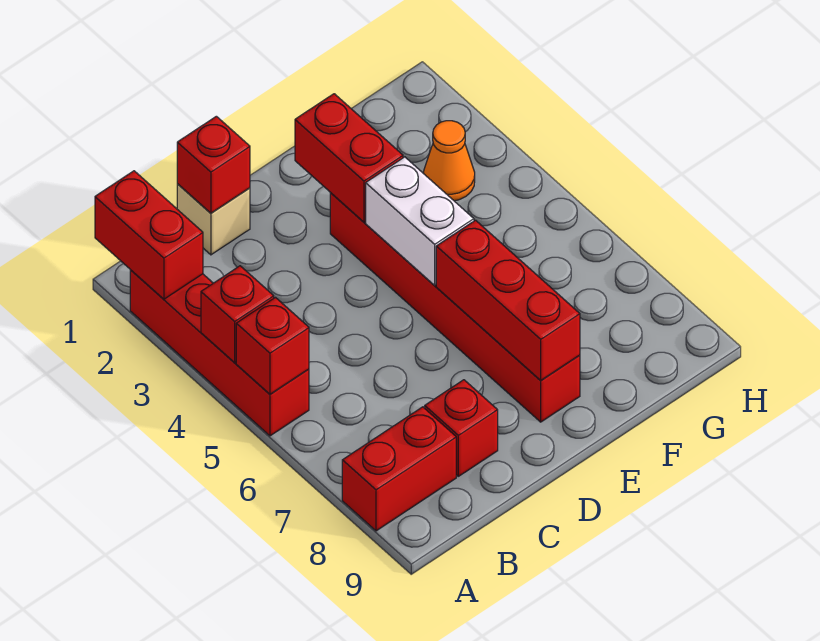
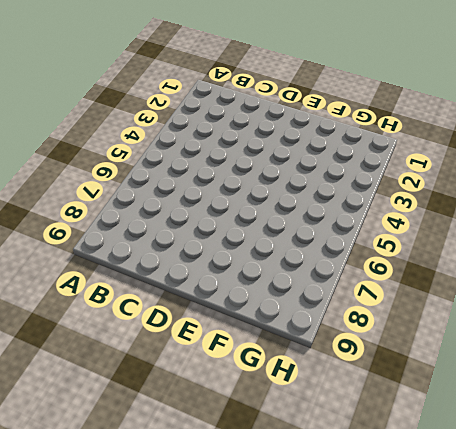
none -> red brick A2:A5 level 1
none -> red brick A8:B8 level 1
none -> tan brick C1 level 1

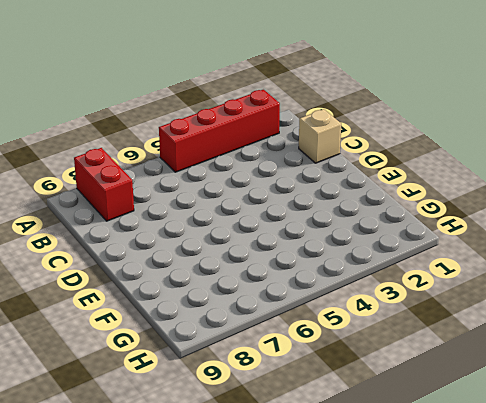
none -> red brick C8 level 1
none -> red brick E3:E8 level 1
none -> orange cone G3 level 1

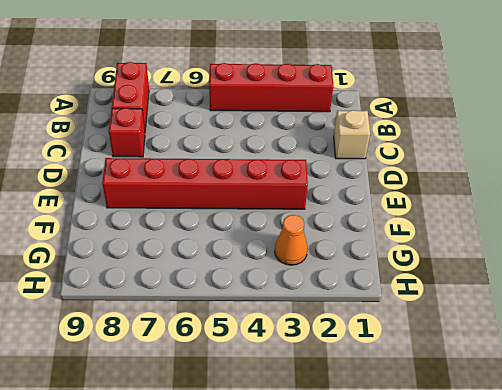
none -> red brick A1:A2 level 2
none -> red brick A4 level 2
none -> red brick A5 level 2

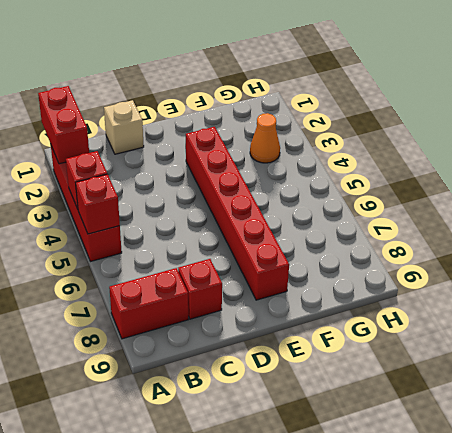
none -> red brick C1 level 2
none -> red brick E2:E3 level 2
none -> white brick E4:E5 level 2

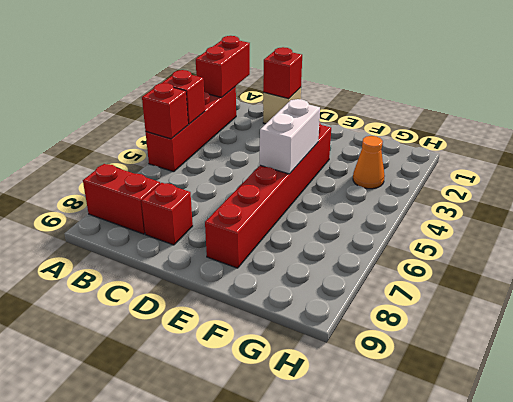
none -> red brick E2:E3 level 2
none -> red brick E6:E8 level 2

